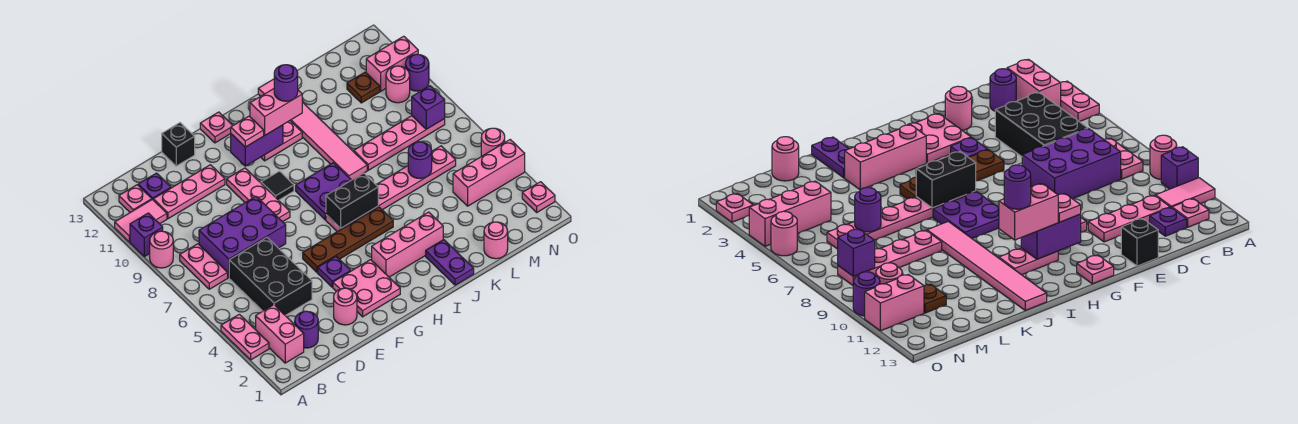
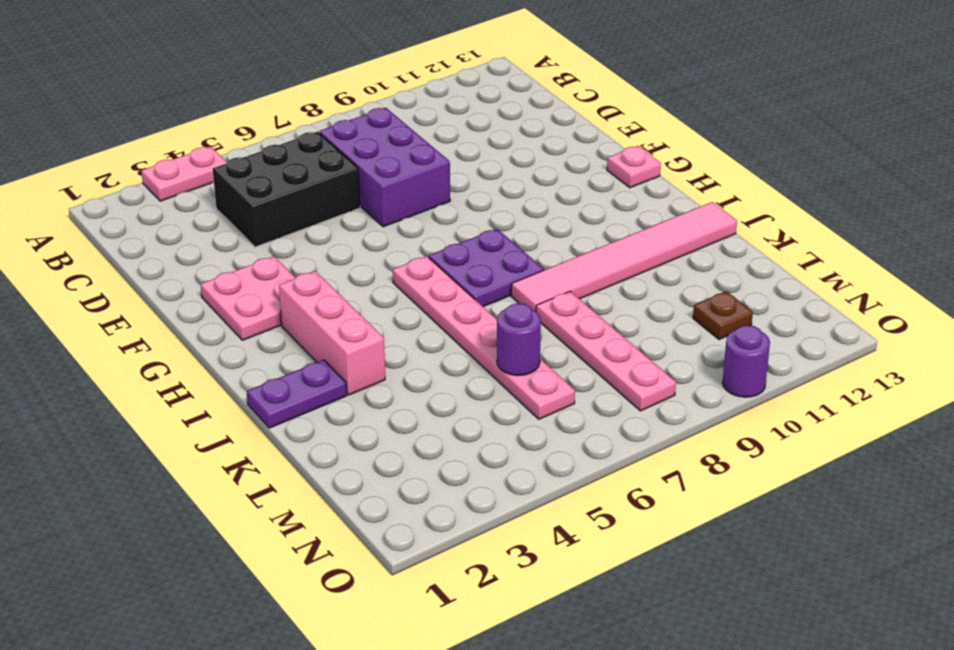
none -> pink round brick A9 level 1
none -> purple brick A10 level 1
none -> pink tile A11:B11 level 1
none -> pink brick B2:B3 level 1

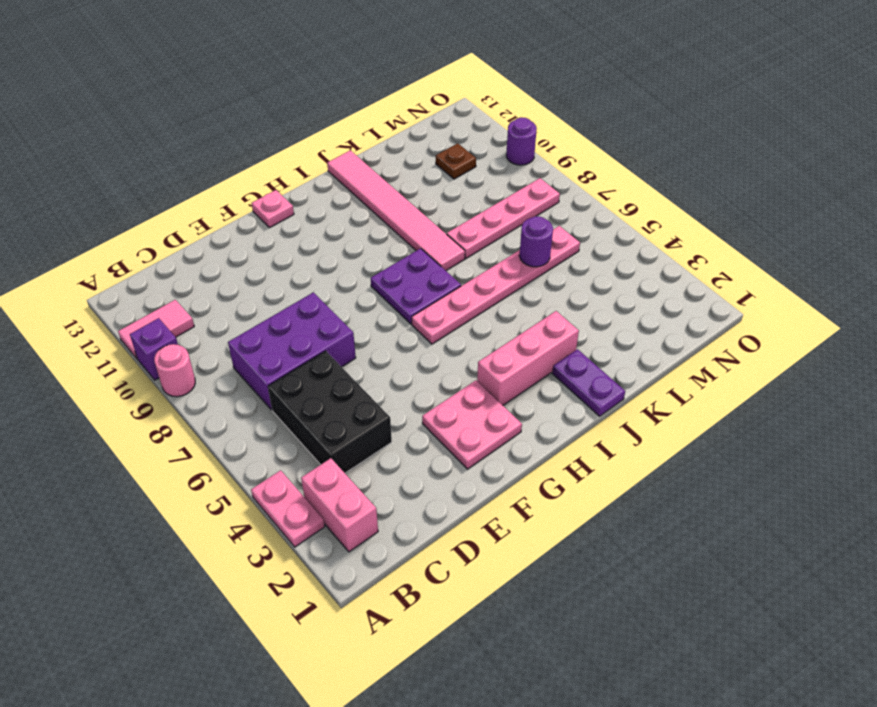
none -> pink plate B7:B8 level 1
none -> pink plate B12 level 1
none -> purple round brick C2 level 1
none -> pink plate C11:E11 level 1

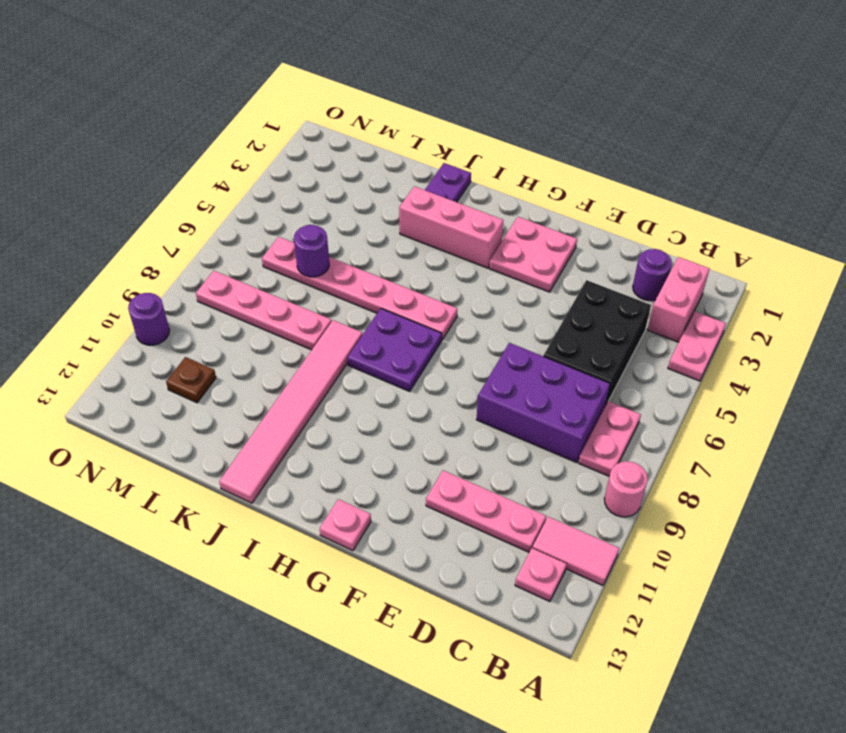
none -> purple brick A10 level 1
none -> purple plate C12 level 1
none -> pink round brick E2 level 1
none -> black brick E13 level 1

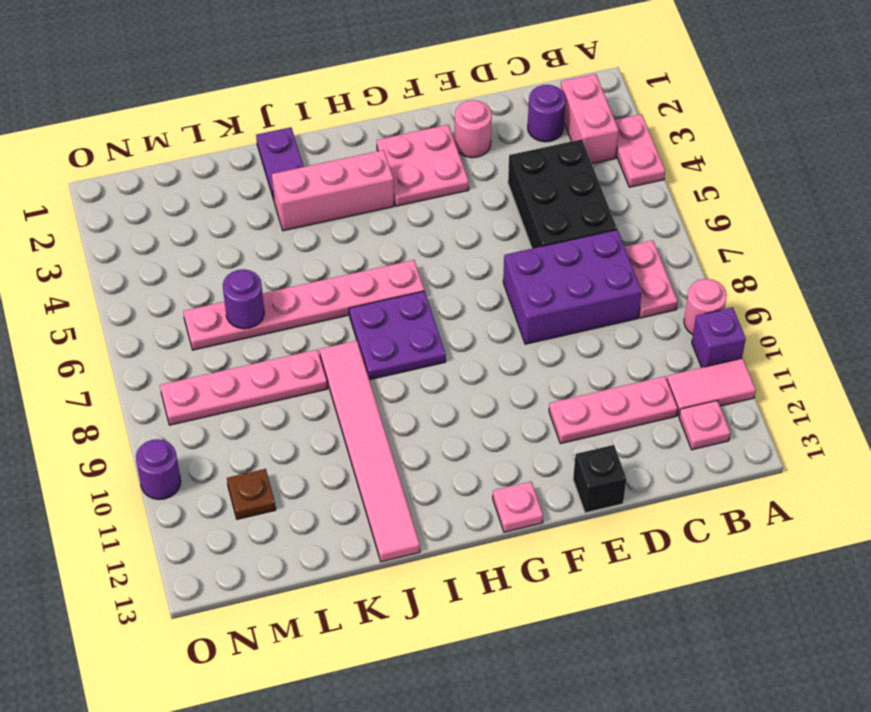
none -> purple plate C12 level 1
none -> purple plate F4 level 1
none -> brown plate F5:I5 level 1
none -> pink plate F8:F10 level 1

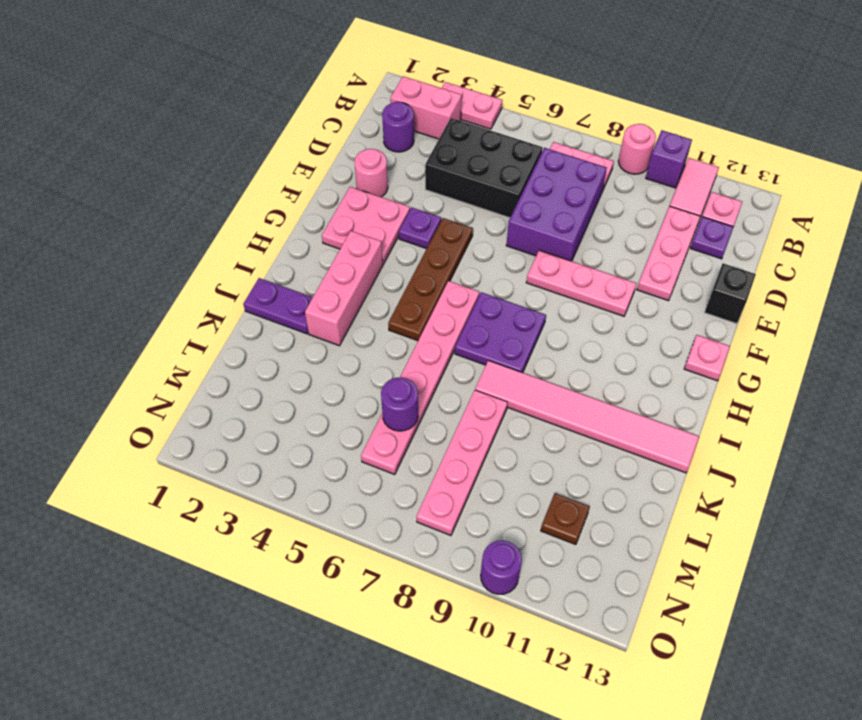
none -> black tile G9 level 1
none -> pink plate H11:I11 level 1
none -> pink round brick L1 level 1
none -> pink brick M4:O4 level 1

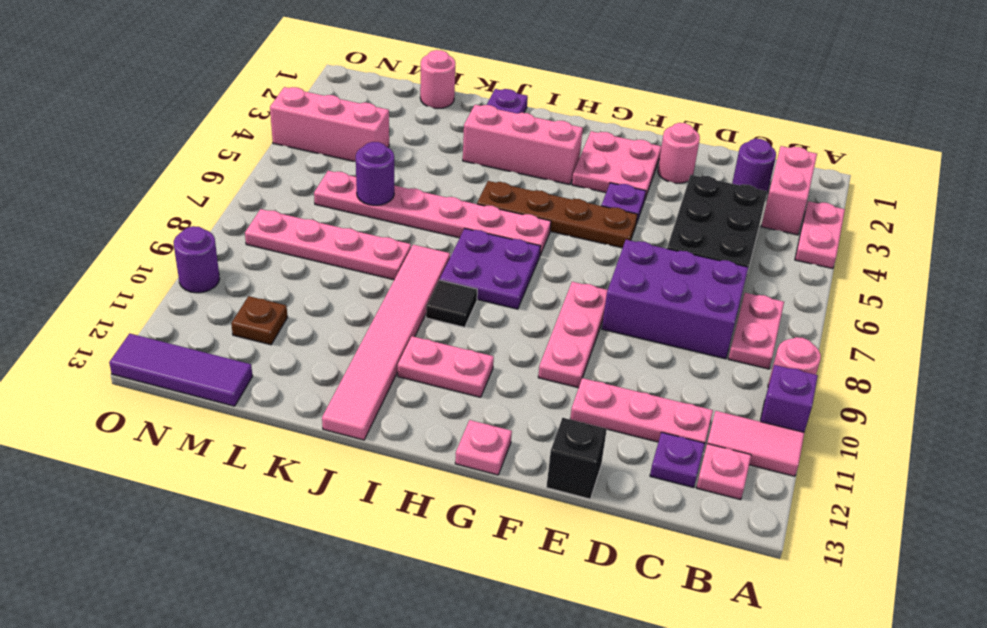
black tile I9 level 1 -> black tile G9 level 1
purple tile M13:O13 level 1 -> none
none -> pink round brick N10 level 1
none -> pink brick N11:O11 level 1
none -> pink plate O2 level 1
none -> pink round brick O5 level 1

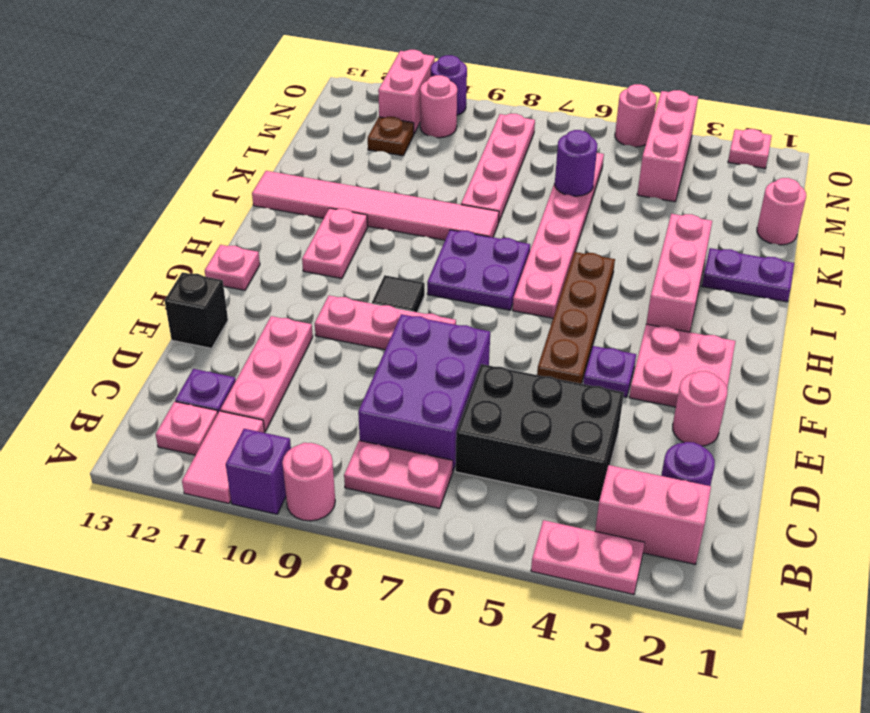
none -> purple brick G11:H11 level 2
none -> black brick H6:I6 level 2
none -> purple brick N8 level 2
none -> pink plate G11 level 3

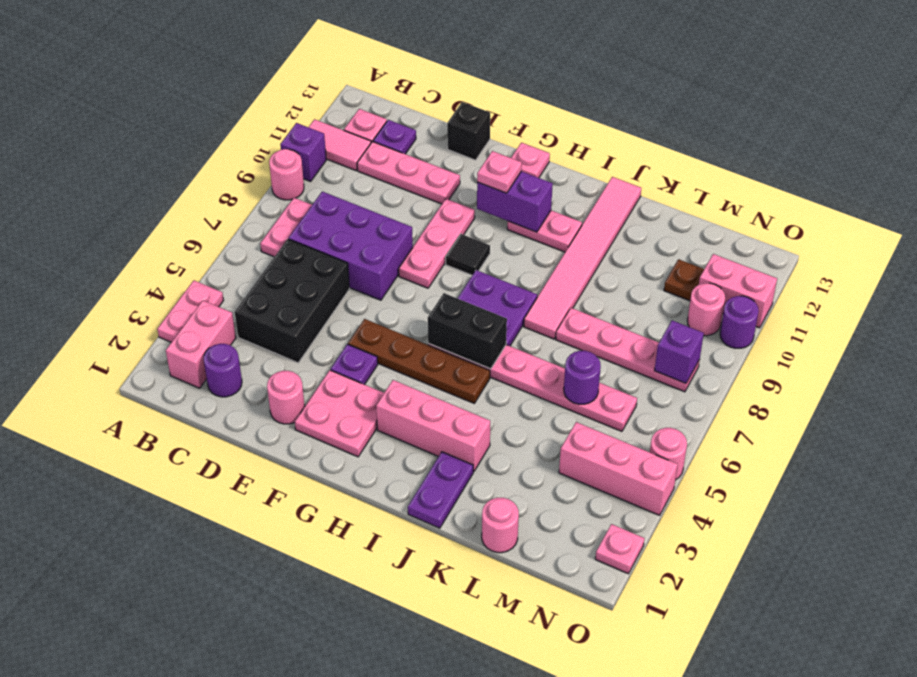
none -> pink brick H11:I11 level 3
none -> purple round brick I11 level 4

